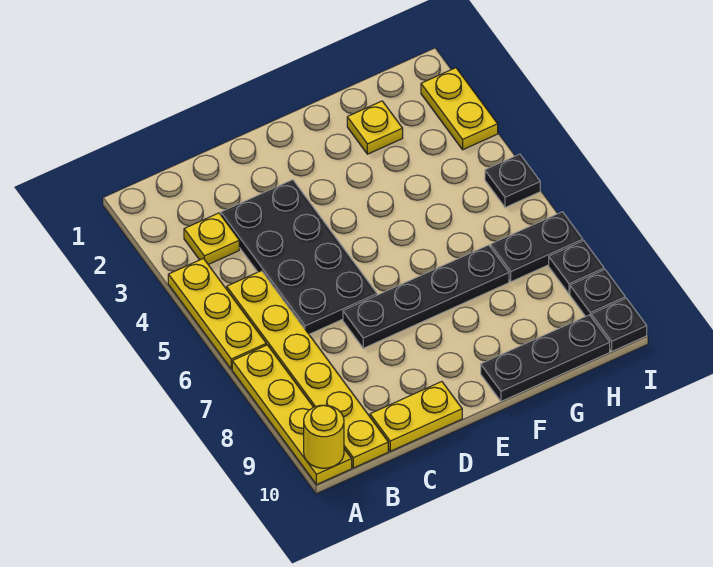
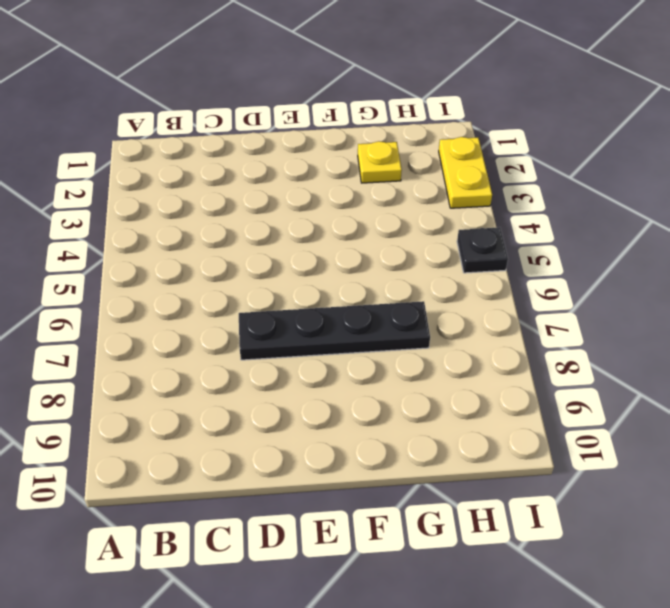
none -> yellow plate A4:A6 level 1
none -> yellow plate A7:A10 level 1
none -> yellow plate B3 level 1

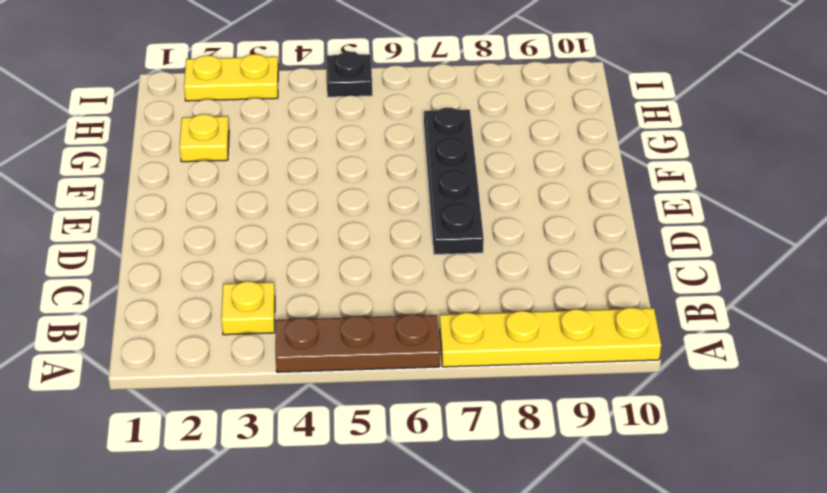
brown plate A4:A6 level 1 -> yellow plate A4:A6 level 1
none -> yellow plate B5:B10 level 1
none -> black plate C3:D6 level 1
none -> yellow plate C10:D10 level 1

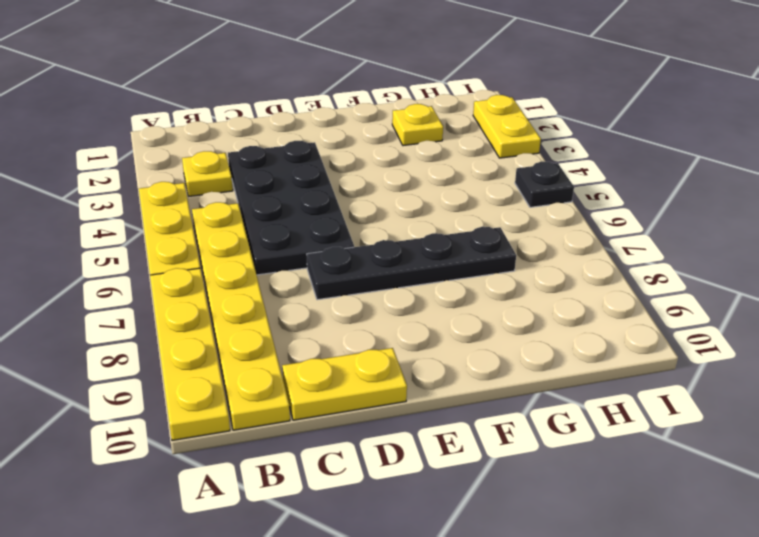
none -> black plate F10:H10 level 1
none -> black plate H7:I7 level 1
none -> black plate I8 level 1

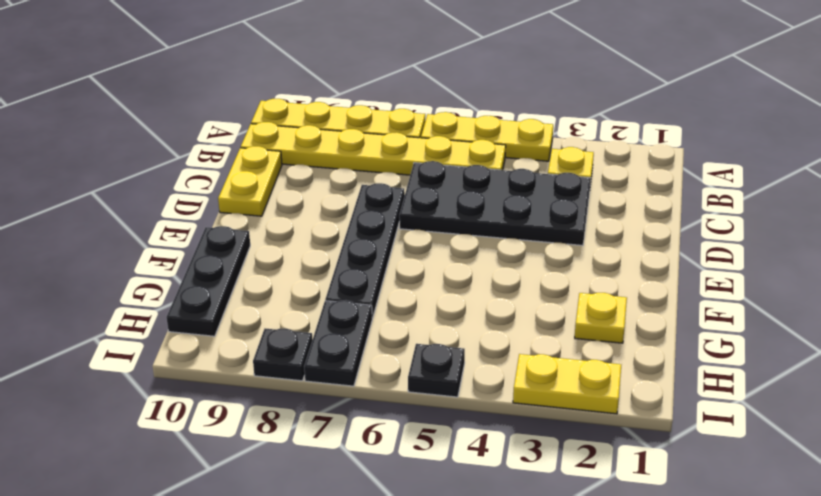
none -> black plate I9 level 1
none -> black plate I10 level 1
none -> yellow round brick A10 level 2

